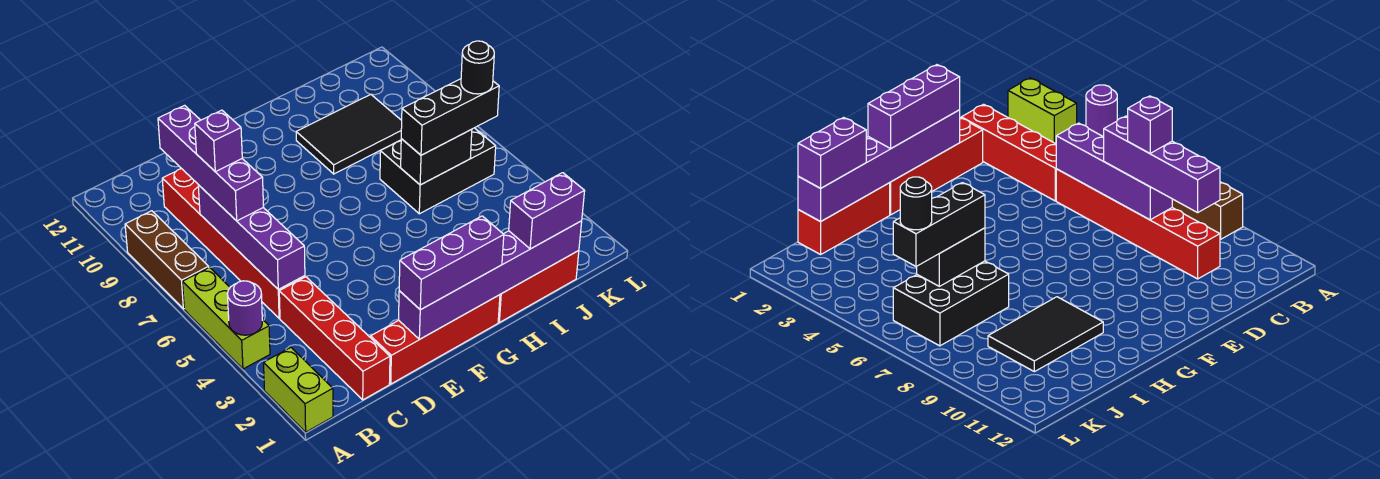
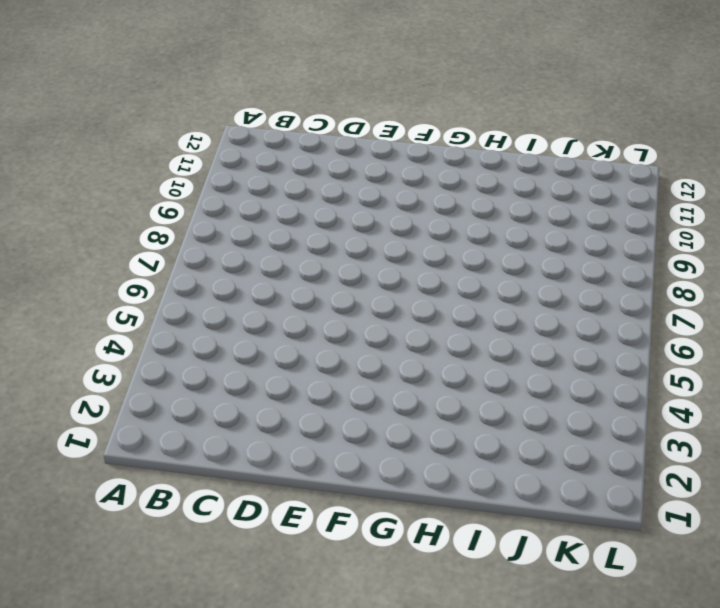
none -> lime brick A1:A2 level 1
none -> lime brick A4:A6 level 1
none -> brown brick A7:A9 level 1

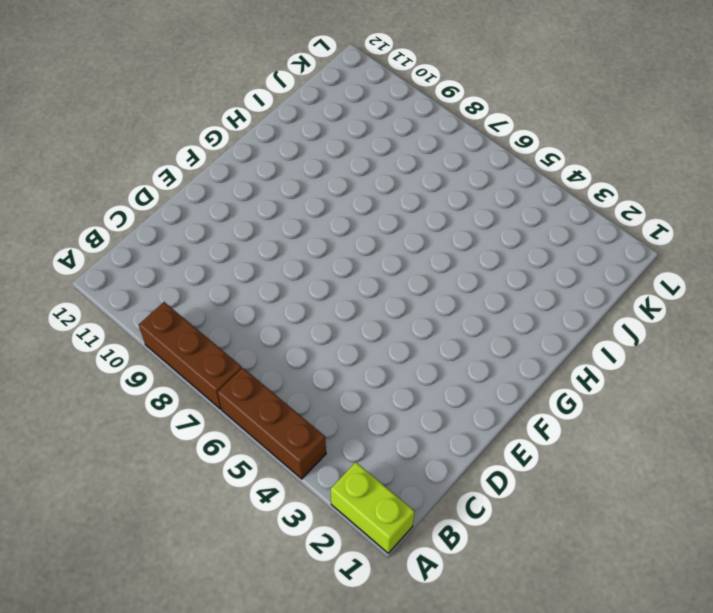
brown brick A4:A6 level 1 -> lime brick A4:A6 level 1
none -> red brick C1:C4 level 1
none -> red brick C5:C10 level 1
none -> red brick D1:G1 level 1

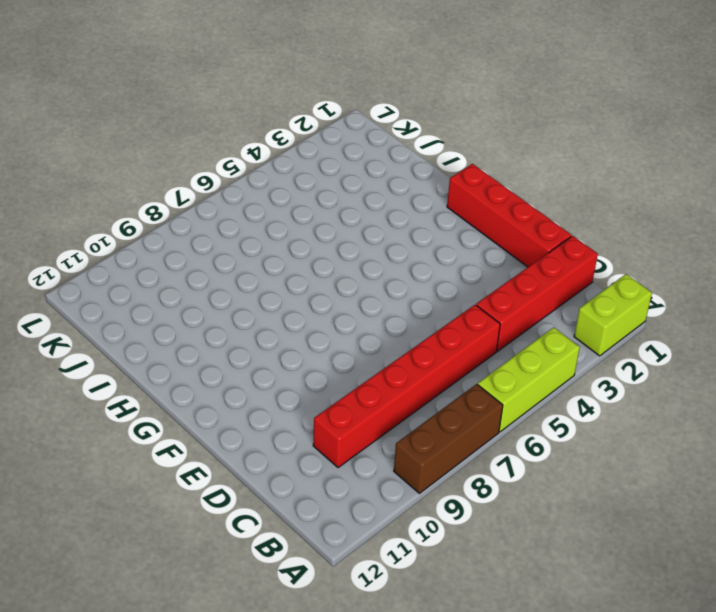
none -> red brick H1:J1 level 1
none -> black tile H9:J10 level 1
none -> black brick I6:K7 level 1

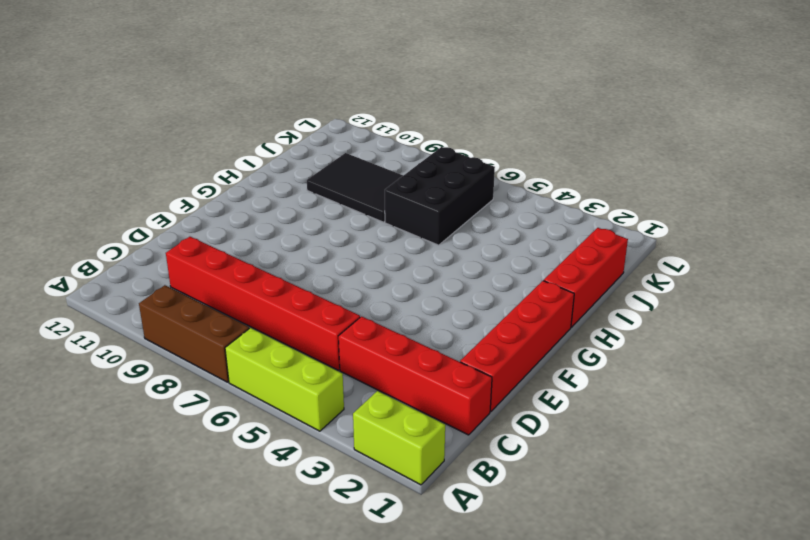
black tile I8:J10 level 1 -> black tile H9:J10 level 1
none -> purple round brick A4 level 2
none -> purple brick C5:C8 level 2
none -> purple brick E1:J1 level 2

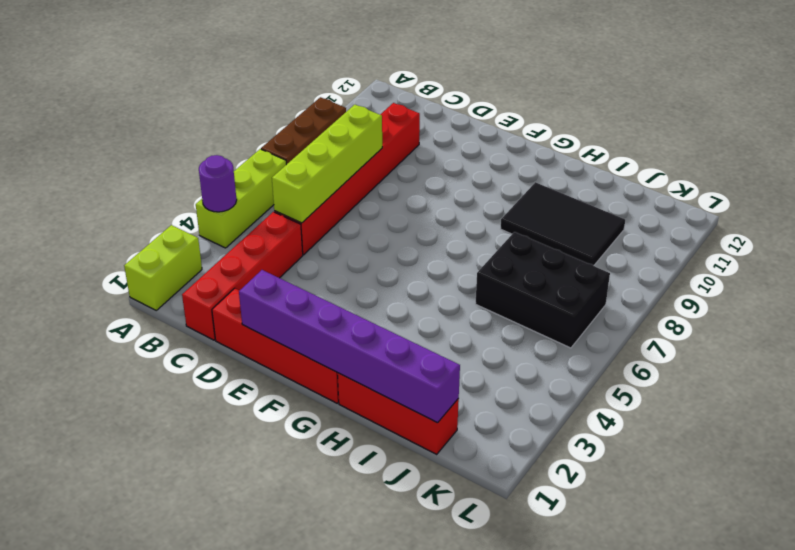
lime brick C5:C8 level 2 -> purple brick C5:C8 level 2
none -> black brick I6:J6 level 2
none -> purple brick C7:C10 level 3
none -> purple brick E1:G1 level 3

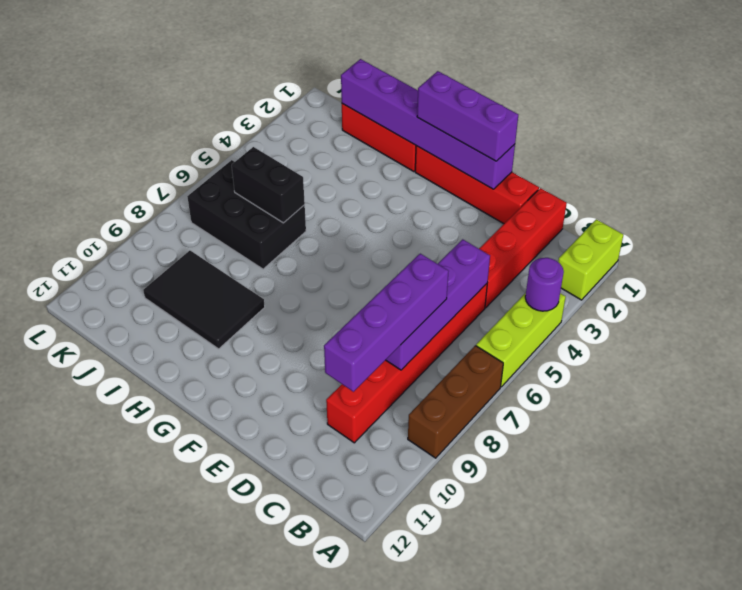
none -> purple brick I1:J1 level 3
none -> black brick I6:K6 level 3
none -> purple brick C8 level 4

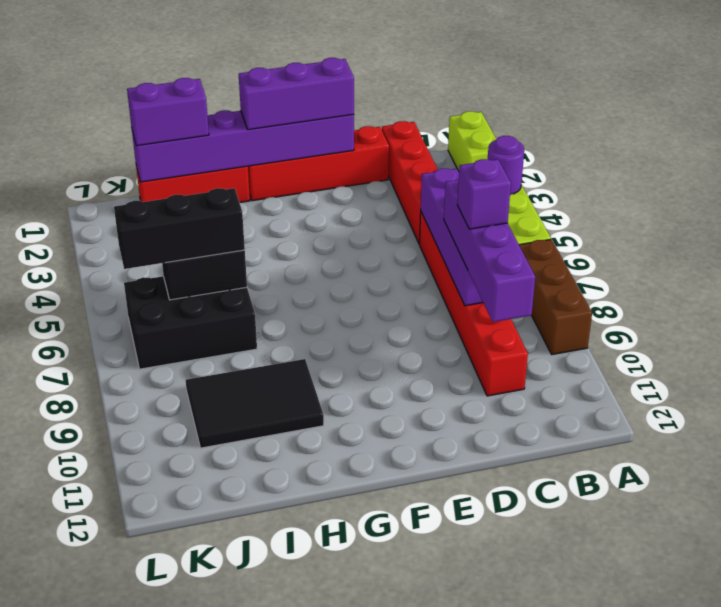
none -> black round brick K6 level 4

